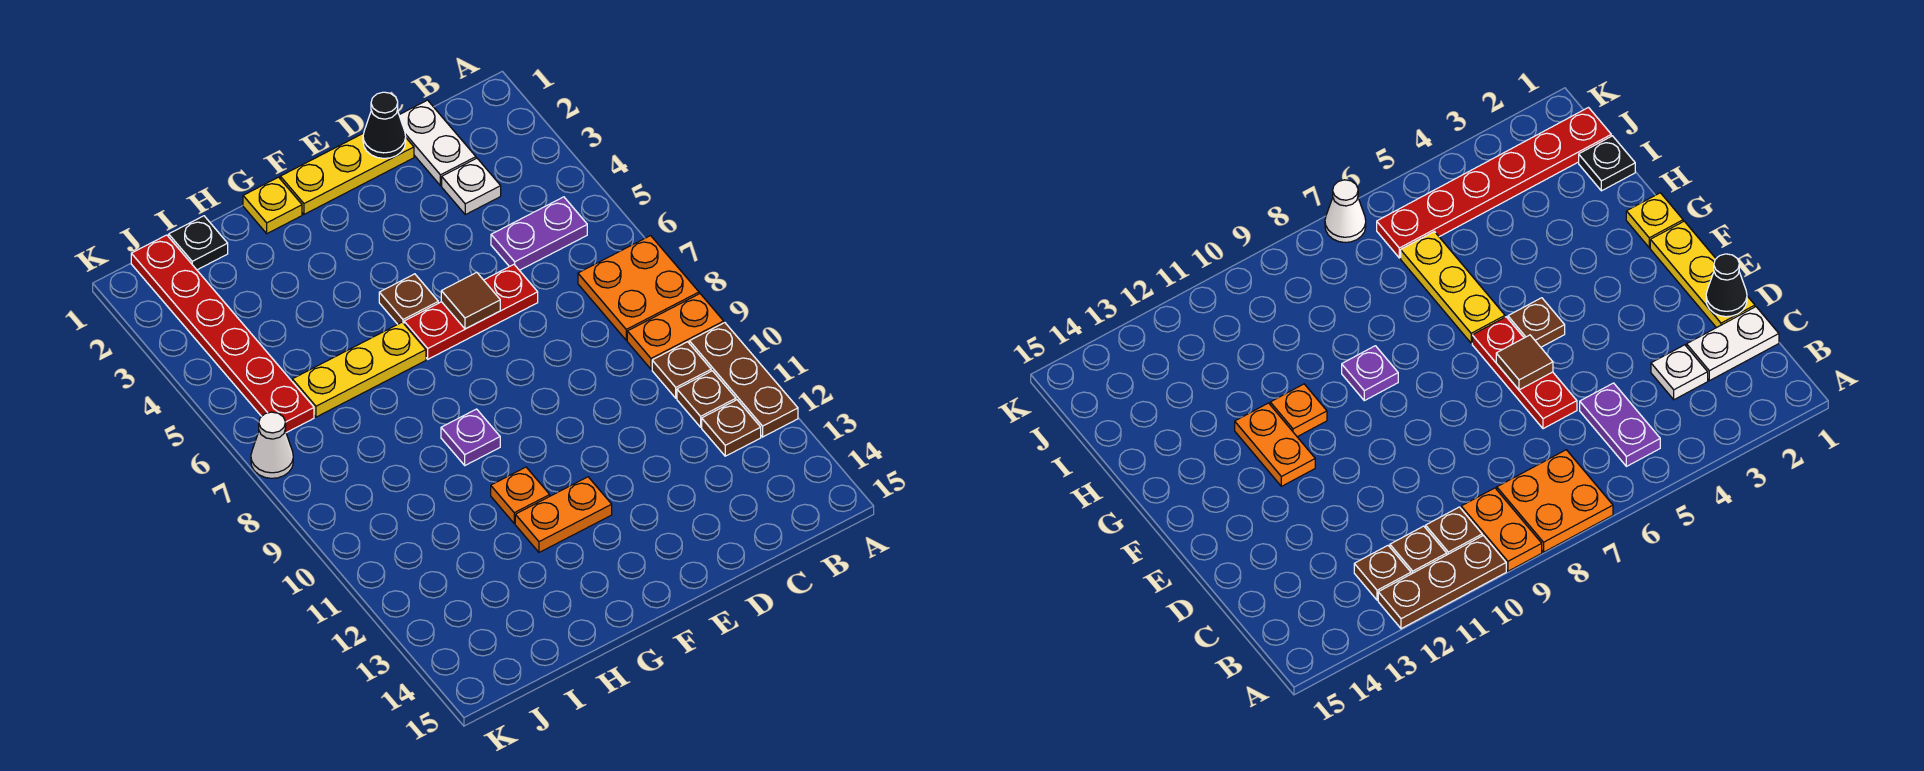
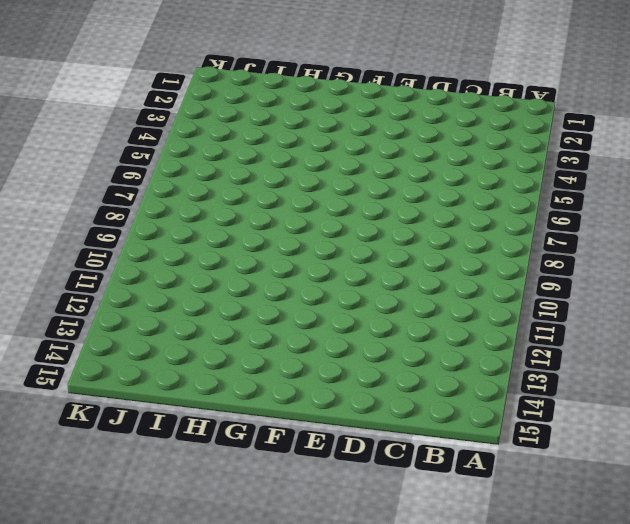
none -> orange plate A7:B8 level 1
none -> orange plate A9:B9 level 1
none -> brown plate A10:A12 level 1

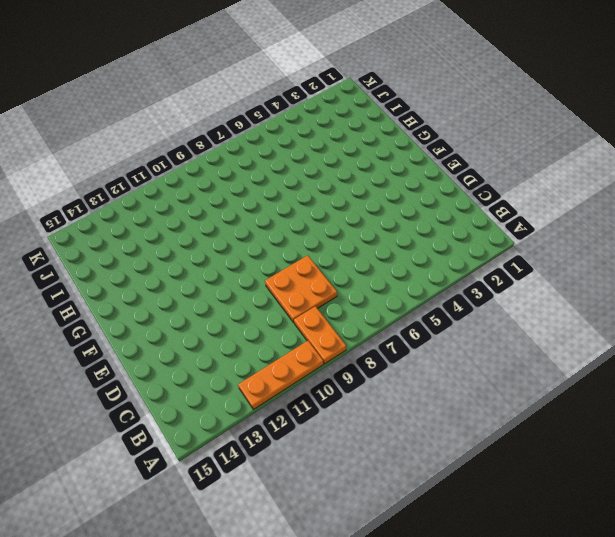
orange plate A10:A12 level 1 -> brown plate A10:A12 level 1
orange plate C8:D9 level 1 -> orange plate A7:B8 level 1
none -> purple plate B5:C5 level 1
none -> brown plate B10 level 1
none -> brown plate B11 level 1

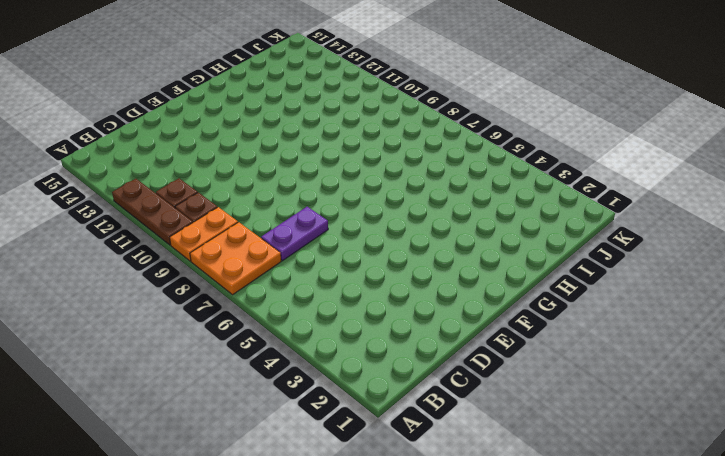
purple plate C7:D7 level 1 -> purple plate B5:C5 level 1
none -> brown plate B12 level 1
none -> white plate C1:C2 level 1
none -> white plate C3 level 1

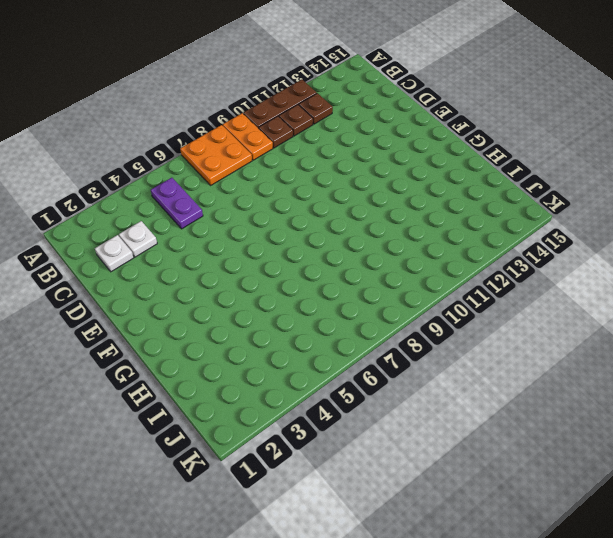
white plate C2 level 1 -> white plate C1:C2 level 1
none -> yellow plate D1:F1 level 1
none -> red plate D6:F6 level 1
none -> brown plate F5 level 1

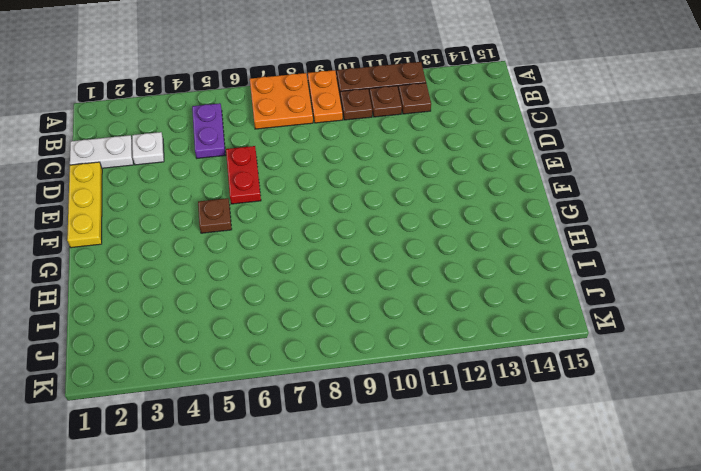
red plate D6:E6 level 1 -> red plate D6:F6 level 1
none -> orange plate F12:G12 level 1
none -> yellow plate G1 level 1
none -> yellow plate G6:I6 level 1

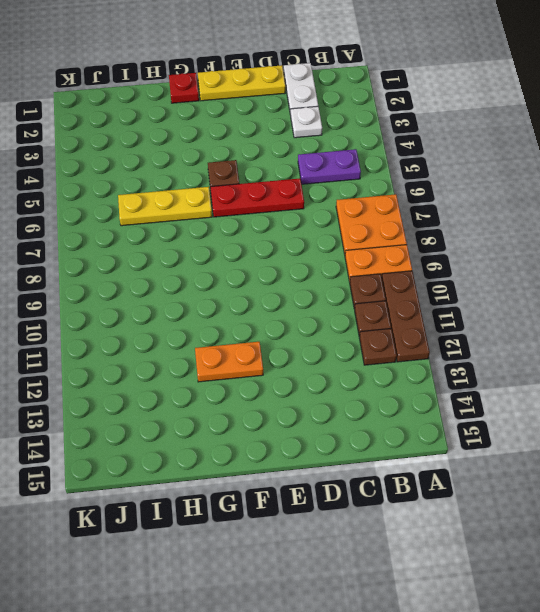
red plate G1 level 1 -> yellow plate G1 level 1
none -> purple plate G9 level 1
none -> orange plate G11 level 1
none -> black plate I1 level 1

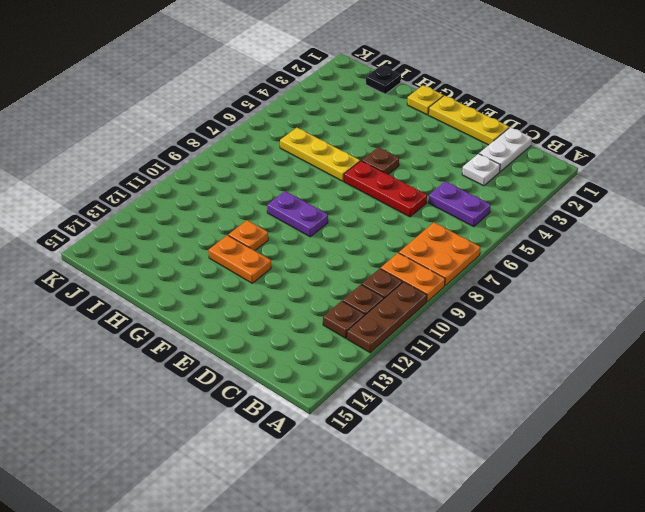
purple plate F9:G9 level 1 -> purple plate G9 level 1
none -> red plate J1:J6 level 1
none -> white cone K7 level 1
none -> black cone D1 level 2

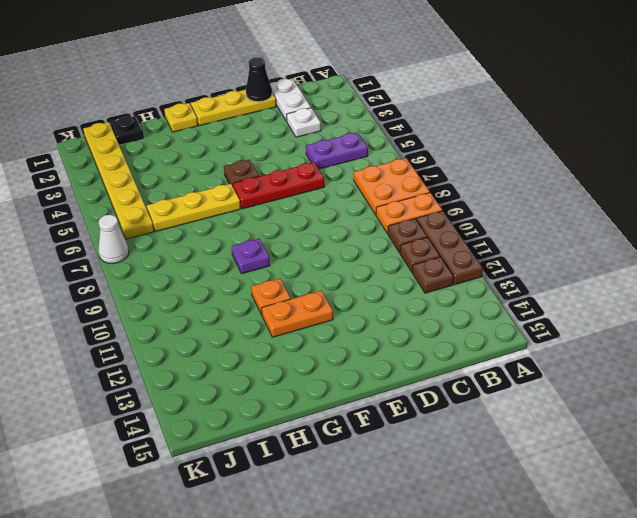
yellow plate J1:J6 level 1 -> red plate J1:J6 level 1
none -> brown tile E6 level 2

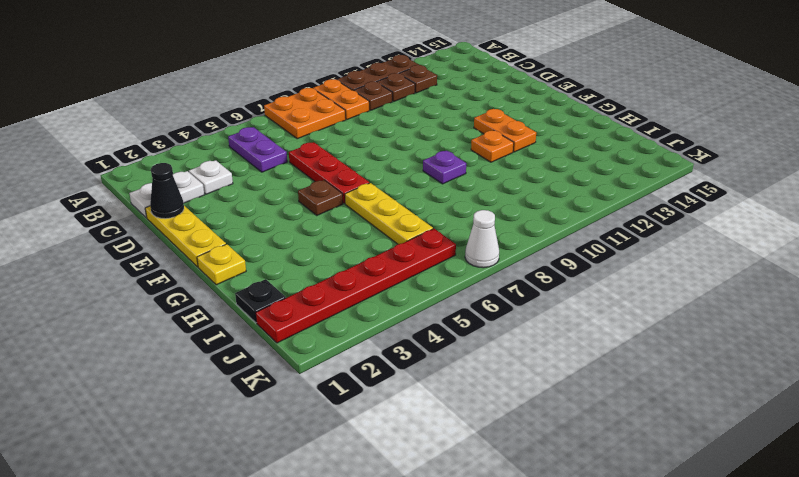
none -> brown tile E6 level 2

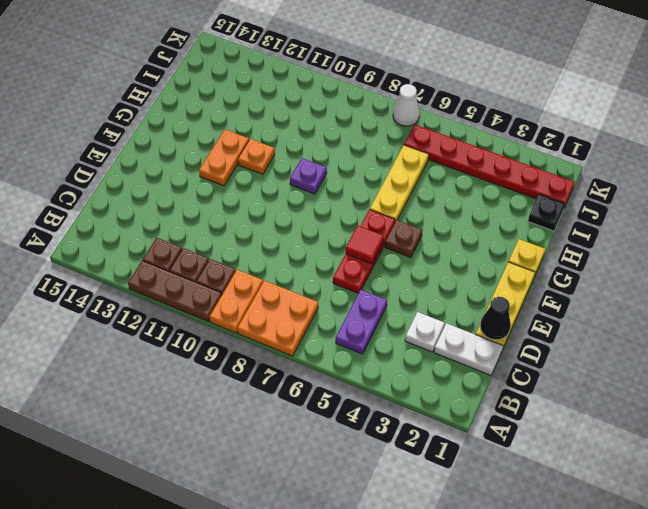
red tile E6 level 2 -> brown tile E6 level 2

